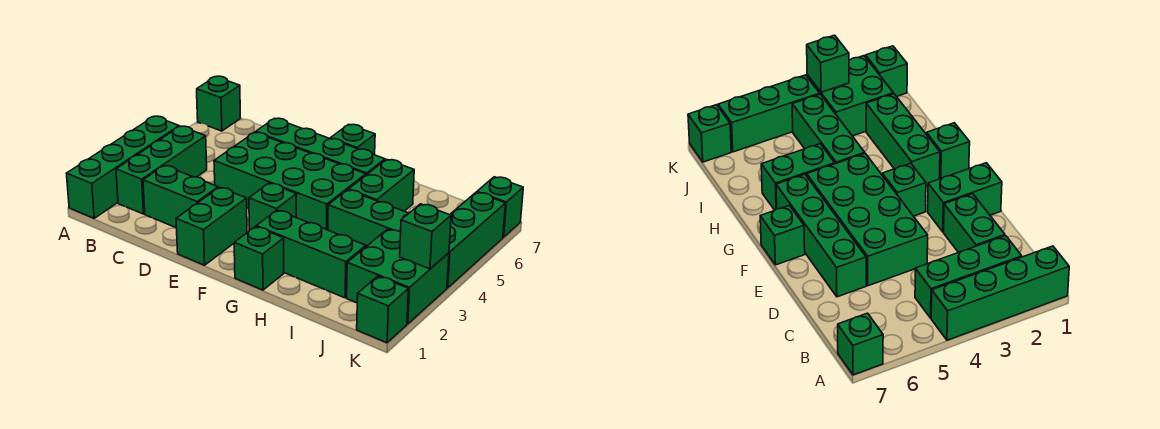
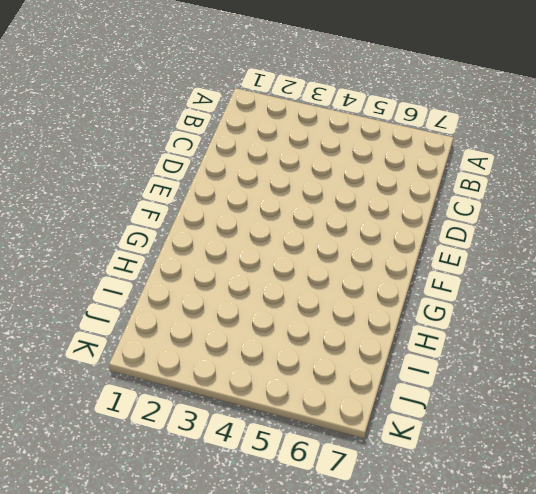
none -> green brick A1:A4 level 1
none -> green brick A7 level 1
none -> green brick B2:B4 level 1

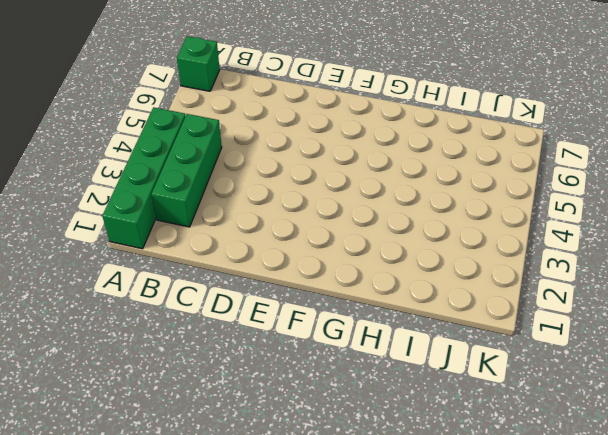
none -> green brick C2:D2 level 1
none -> green brick D4:G5 level 1
none -> green brick D6:G6 level 1

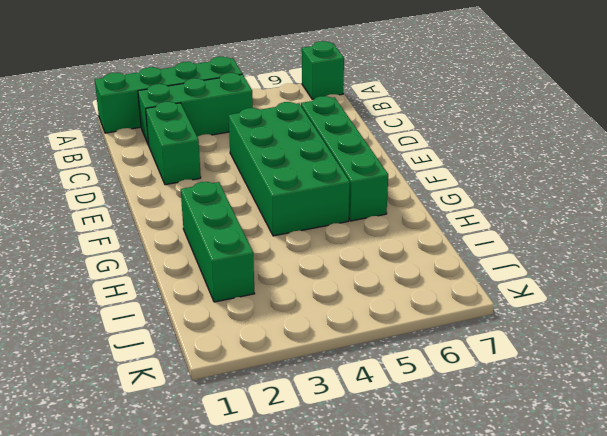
none -> green brick E1:E2 level 1
none -> green brick F3 level 1
none -> green brick F7 level 1

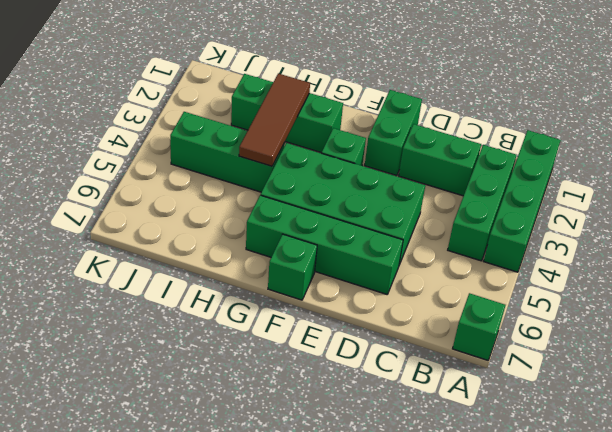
brown tile H2:H4 level 2 -> none
none -> green brick G1 level 1
none -> green brick H5:H6 level 1
none -> green brick J2:K3 level 1

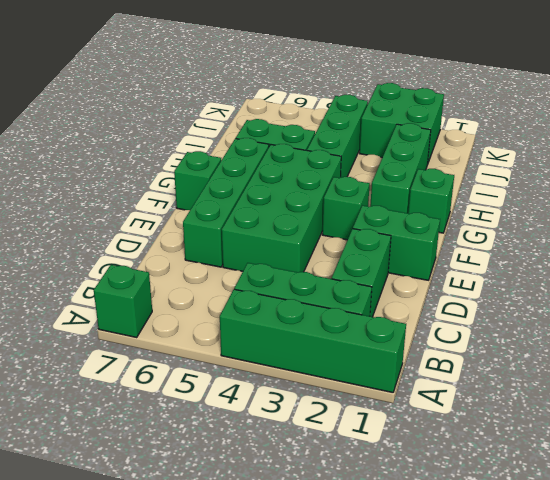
none -> green brick K1 level 1
none -> green brick K4:K6 level 1
none -> green brick K7 level 1

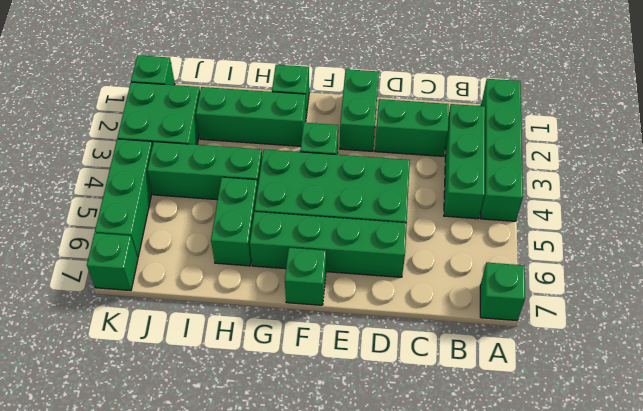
none -> green brick K3 level 2

